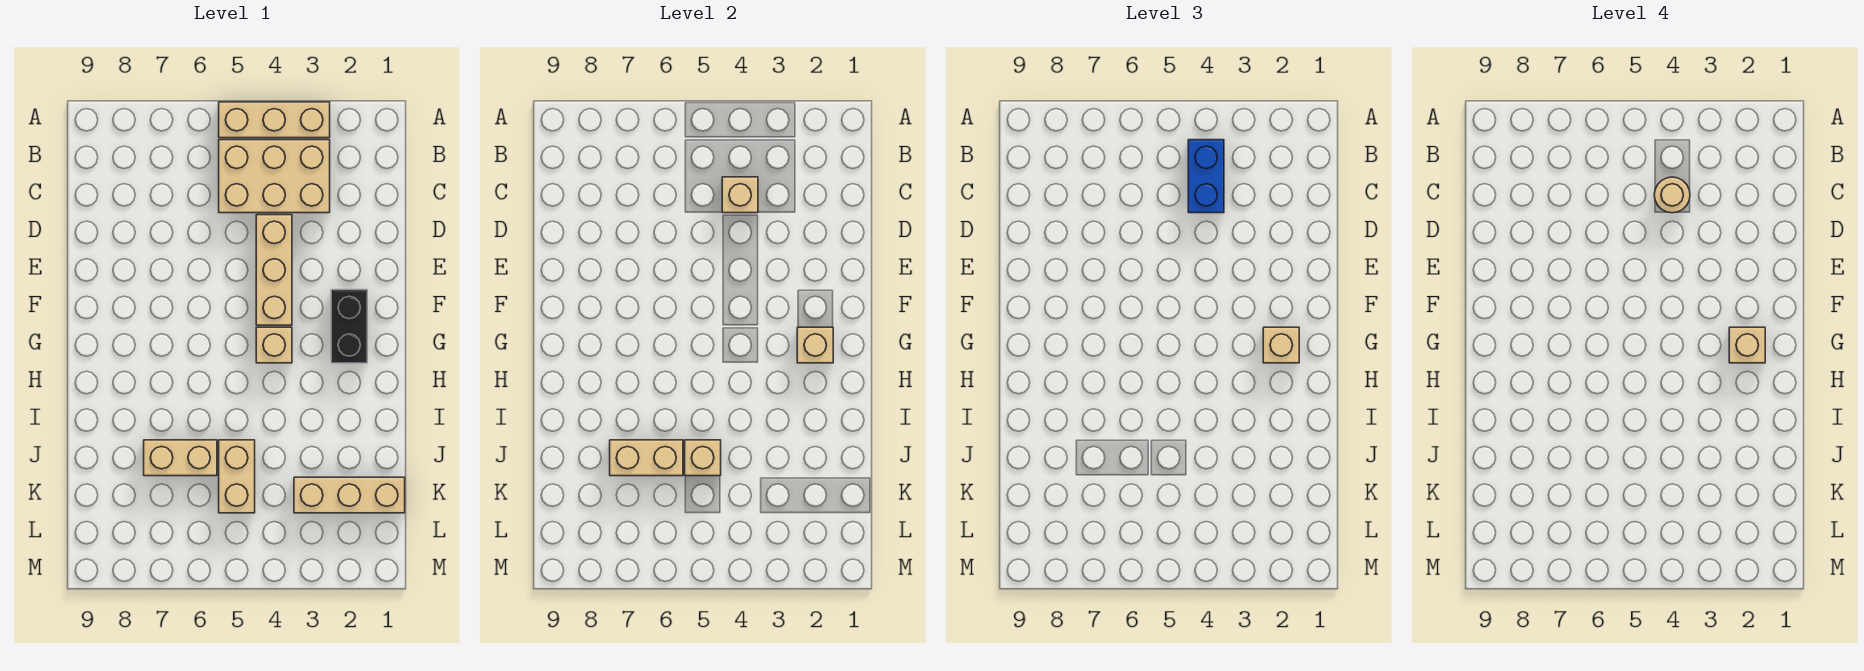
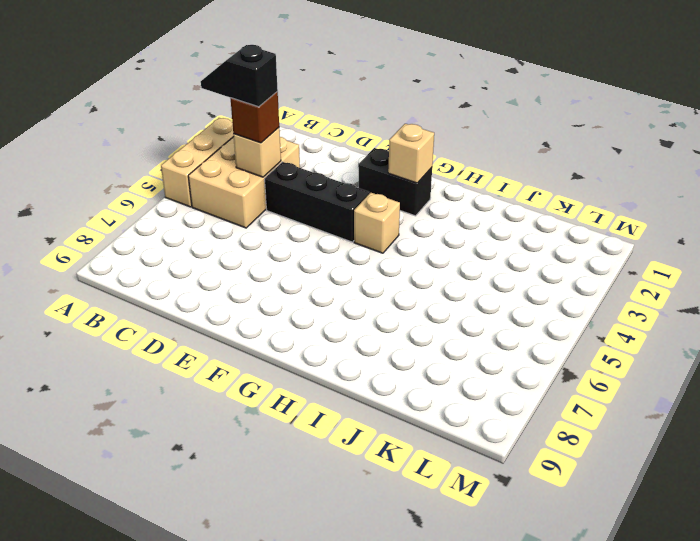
black slope B4:C4 level 4 top C -> tan round brick C4 level 4
brown brick C4 level 3 -> blue brick B4:C4 level 3
black brick D4:F4 level 1 -> tan brick D4:F4 level 1
none -> tan brick J5:K5 level 1
none -> tan brick J6:J7 level 1
none -> tan brick K1:K3 level 1

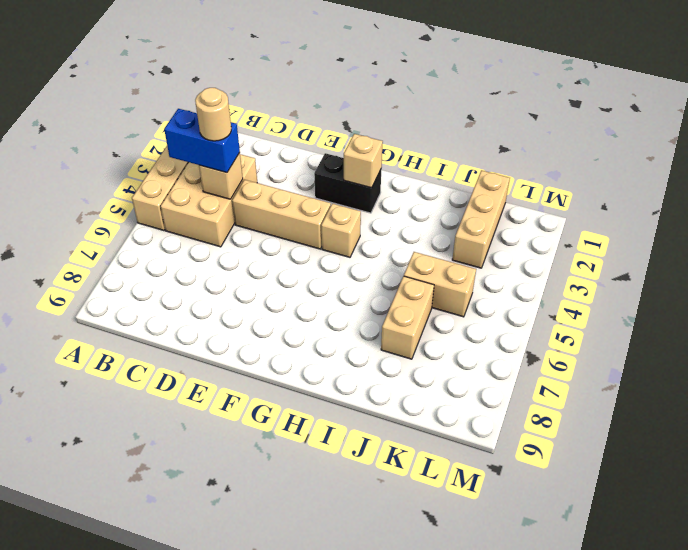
none -> tan brick J5 level 2
none -> tan brick J6:J7 level 2
none -> tan brick G2 level 3

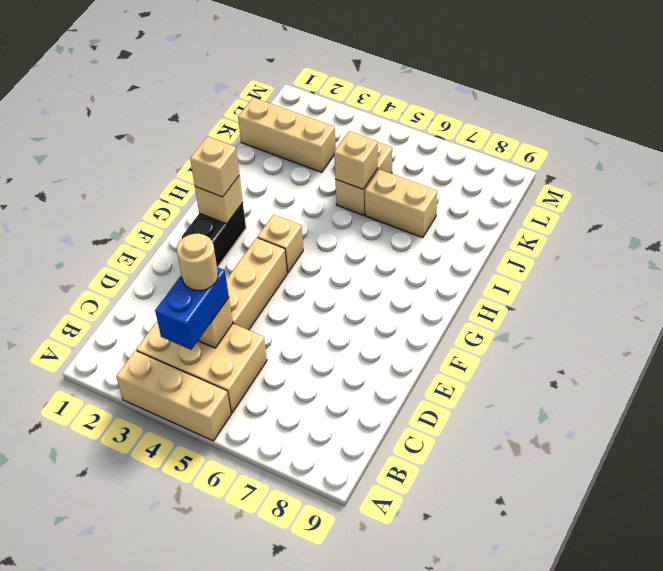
none -> tan brick J6:J7 level 2
none -> tan brick G2 level 4

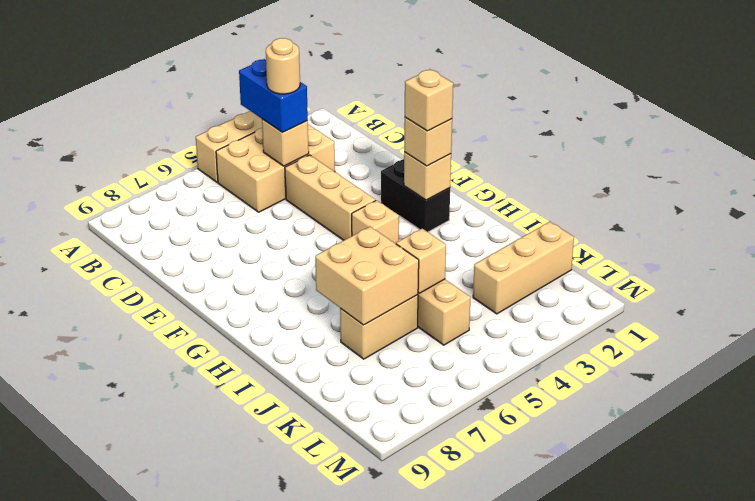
tan brick I6:J7 level 2 -> tan brick J6:J7 level 2

